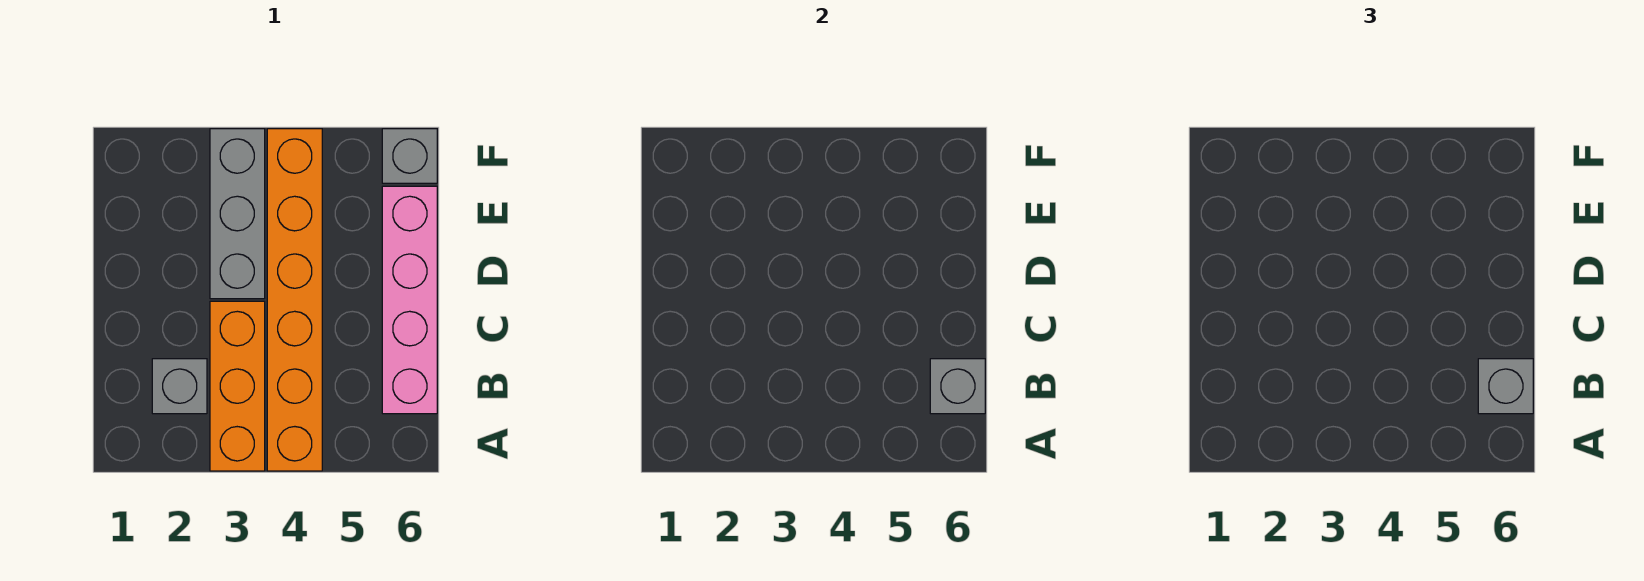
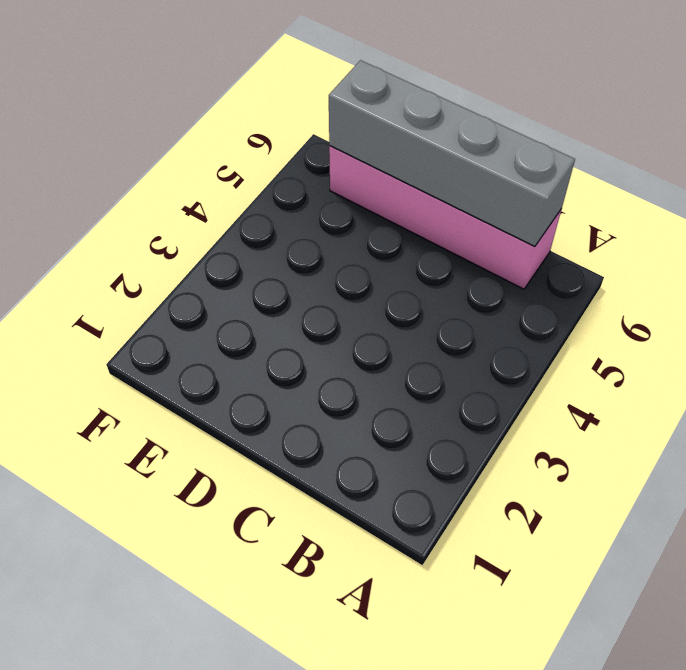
grey brick B6:E6 level 2 -> grey brick B6 level 2
none -> orange brick A3:C3 level 1
none -> orange brick A4:F4 level 1

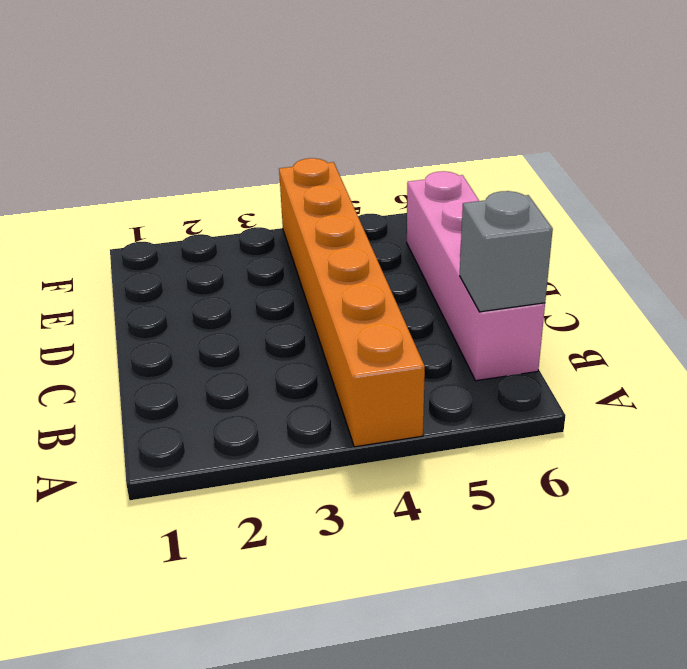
none -> orange brick A3:C3 level 1
none -> grey brick B2 level 1

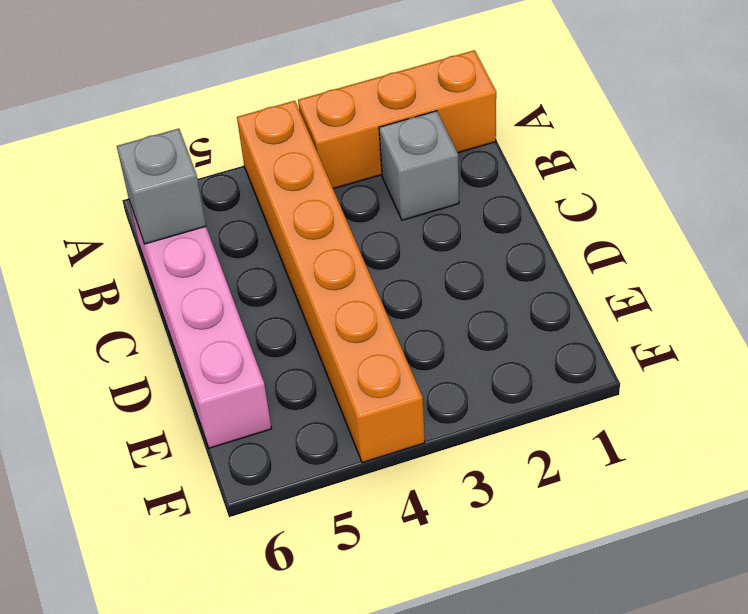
orange brick A1:A3 level 1 -> orange brick A3:C3 level 1
none -> grey brick D3:F3 level 1
none -> grey brick F6 level 1

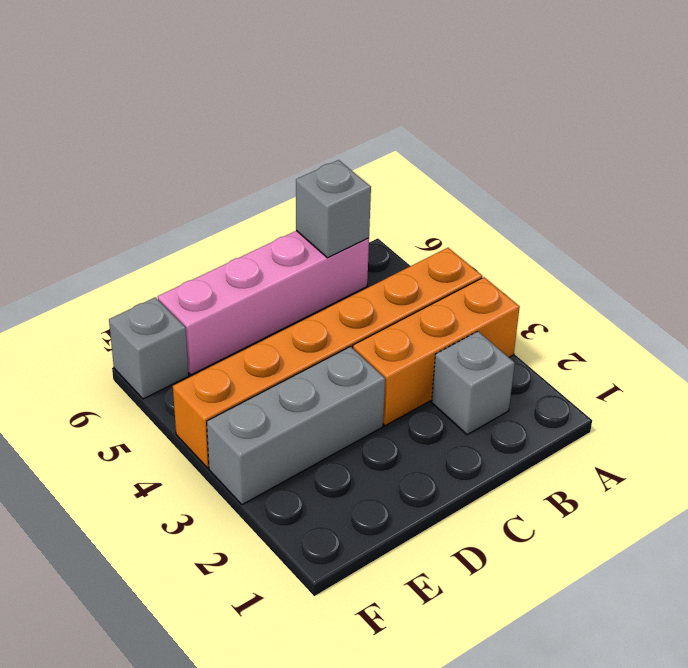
none -> grey brick B6 level 3

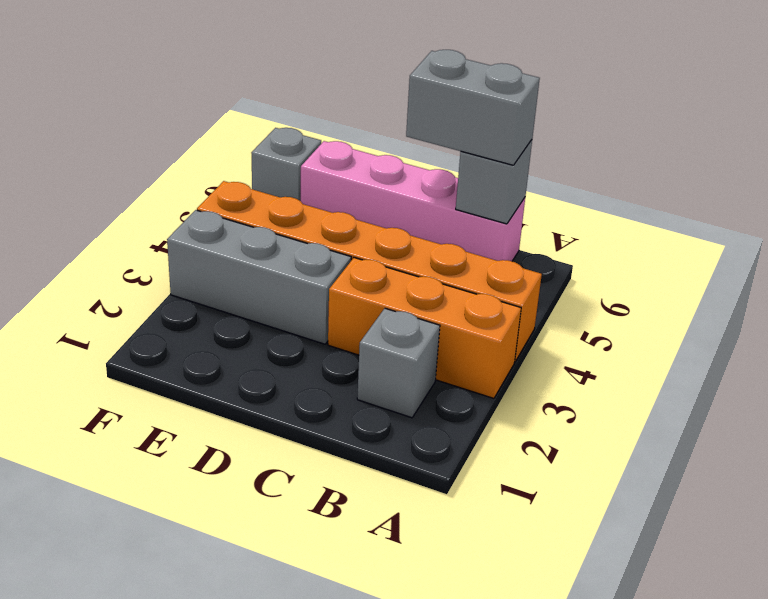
grey brick B6:C6 level 3 -> grey brick B6 level 3

